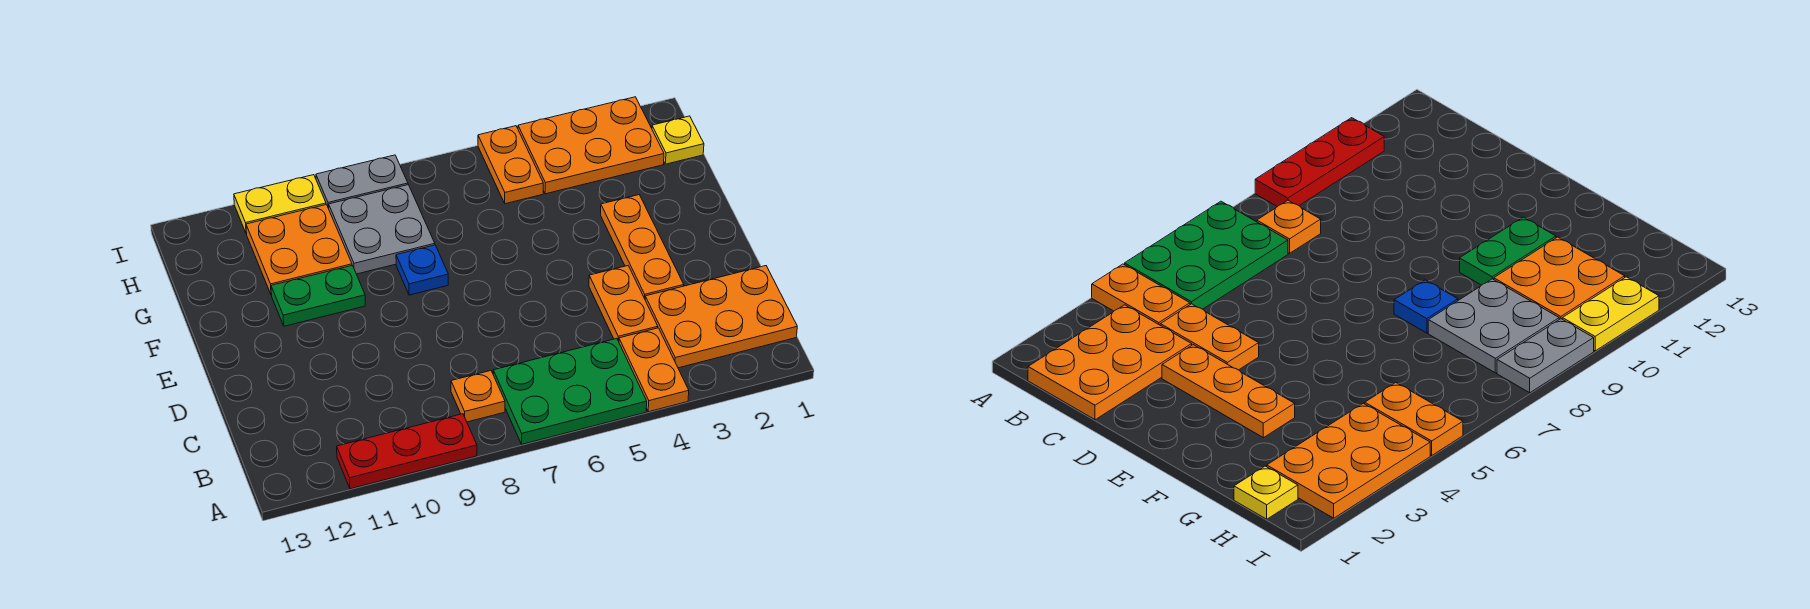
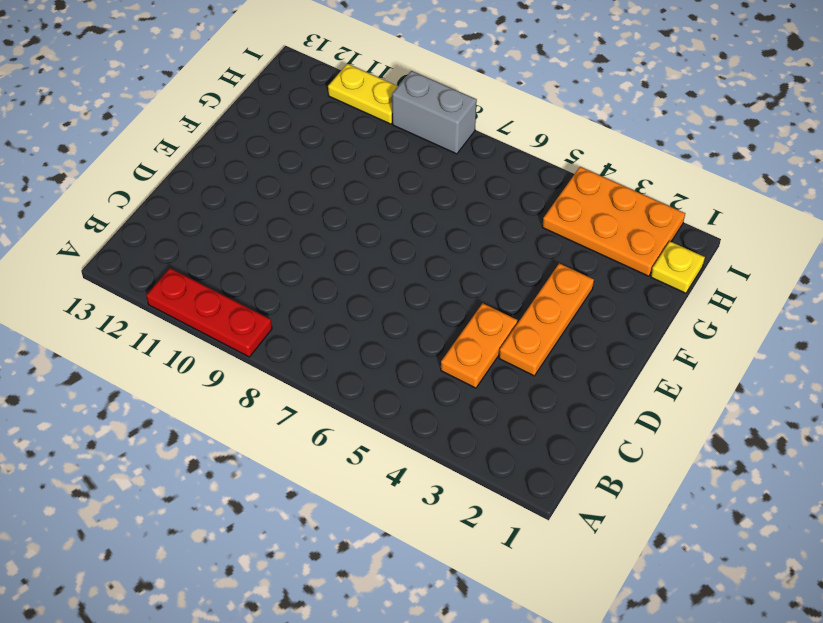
grey brick I8:I9 level 1 -> grey plate I8:I9 level 1
none -> orange plate A4:B4 level 1
none -> green plate A5:B7 level 1
none -> orange plate B1:C3 level 1

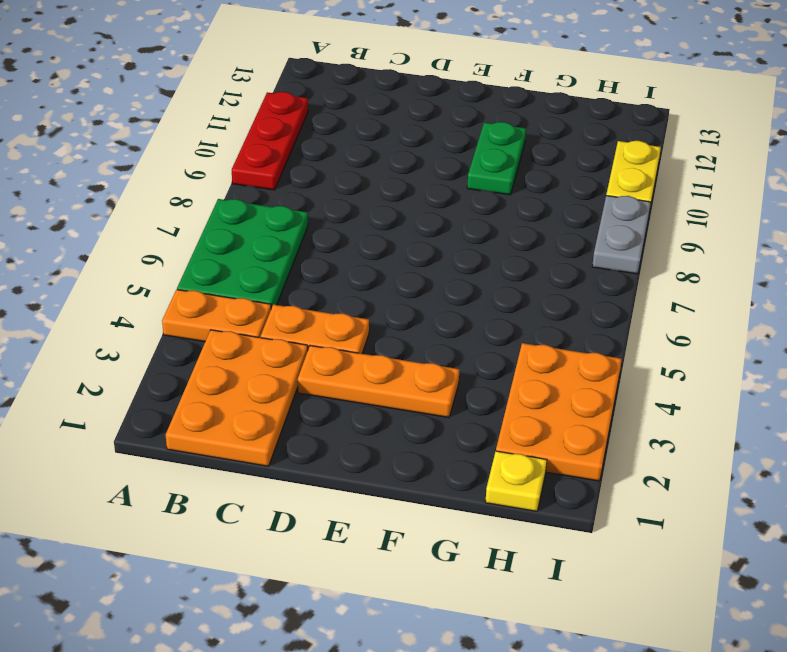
none -> orange plate B8 level 1
none -> blue plate F8 level 1
none -> grey plate G8:H9 level 1

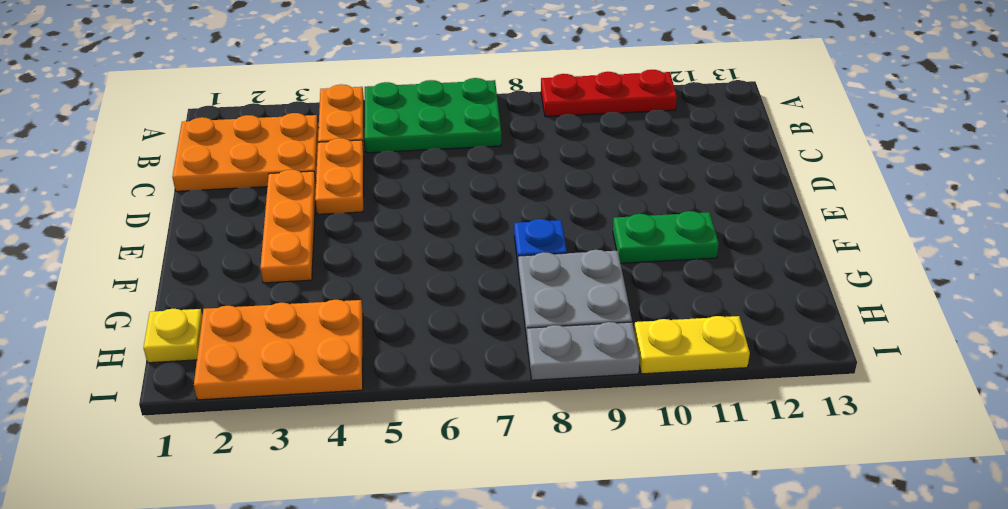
none -> orange plate B8 level 1
none -> orange plate G10:H11 level 1
none -> orange plate H5:I5 level 1

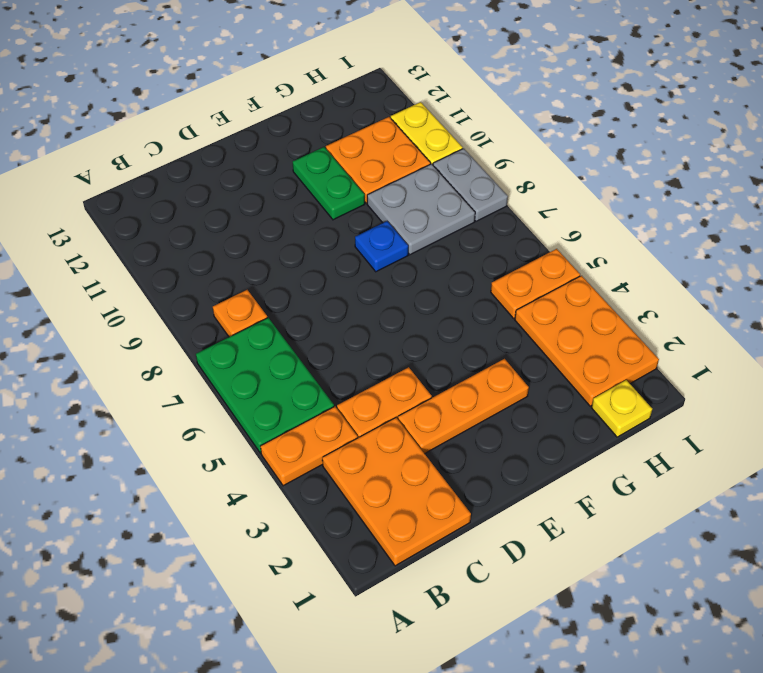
none -> red plate A9:A11 level 1

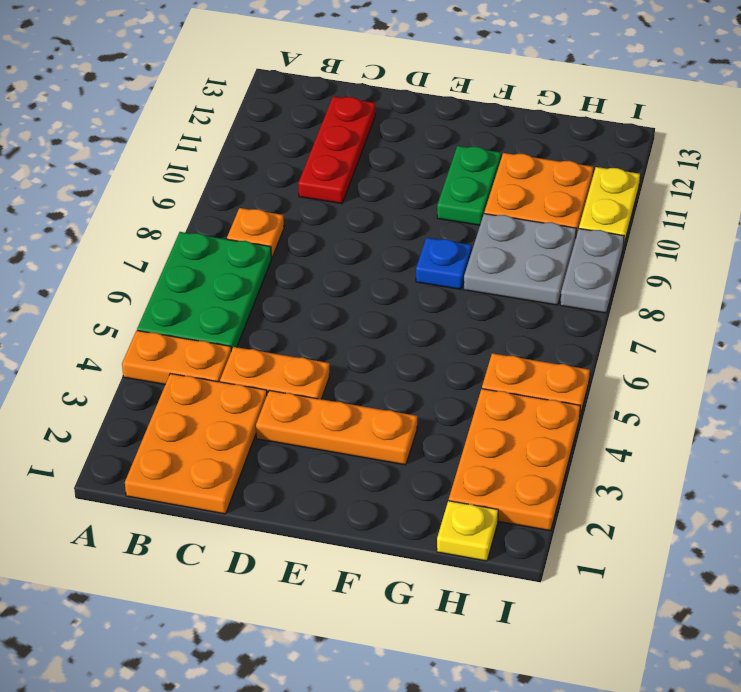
red plate C10:C12 level 1 -> red plate A9:A11 level 1

